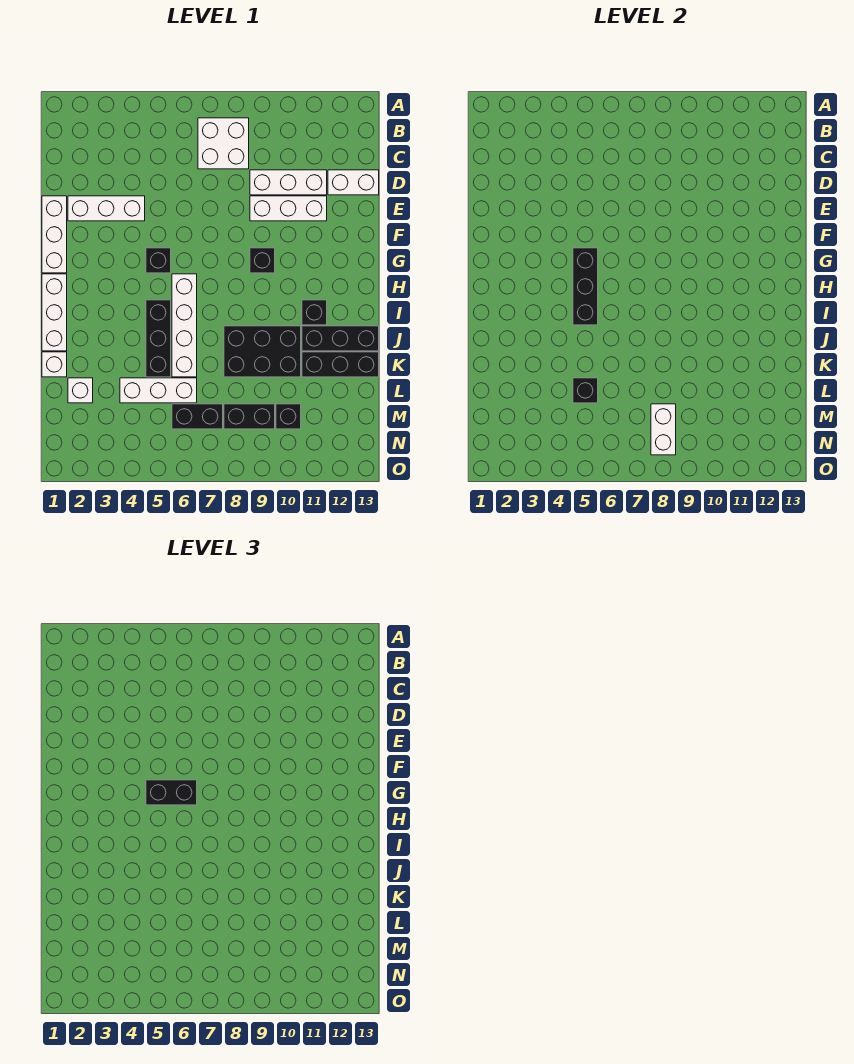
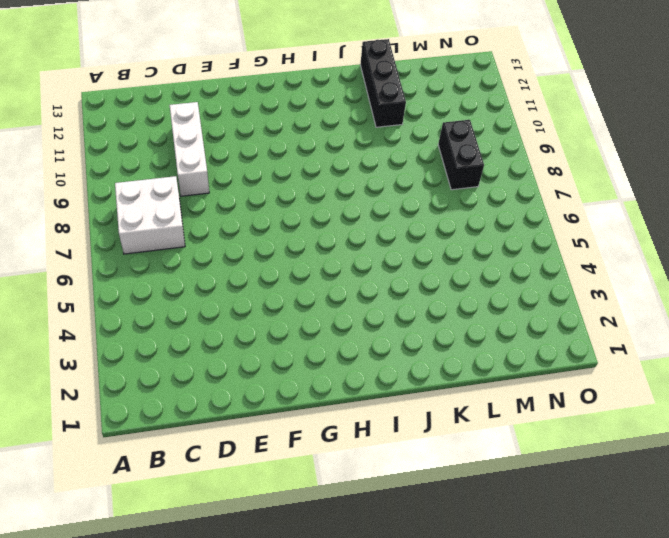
none -> white brick D12:D13 level 1
none -> white brick E1:G1 level 1
none -> white brick E2:E4 level 1

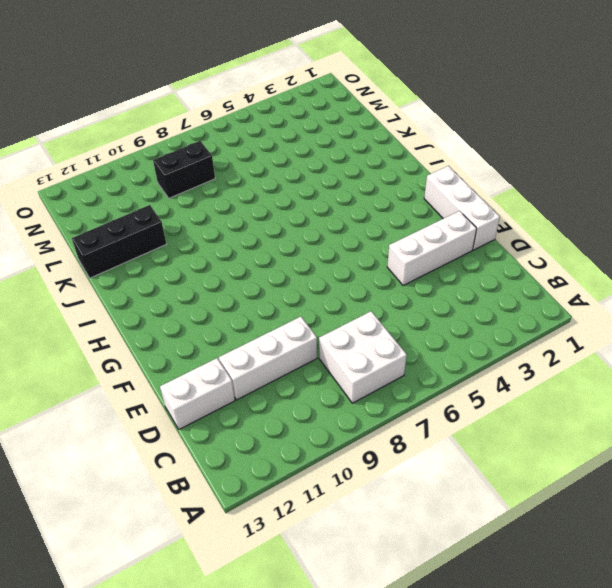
none -> white brick E9:E11 level 1
none -> black brick G5 level 1
none -> black brick G9 level 1

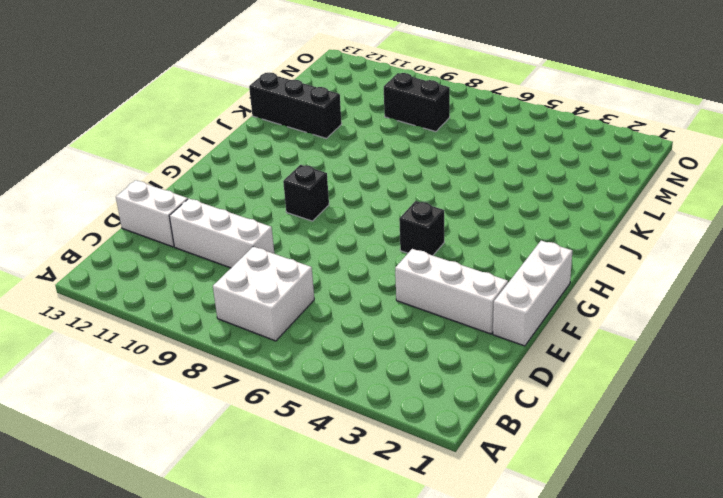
none -> white brick E9:E11 level 1
none -> white brick H1:J1 level 1
none -> white brick H6:K6 level 1

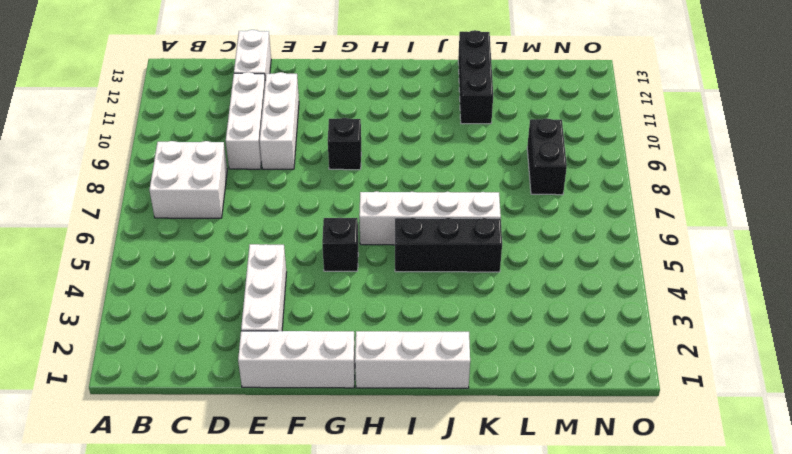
none -> black brick I11 level 1
none -> black brick J8:K10 level 1
none -> black brick J11:J13 level 1

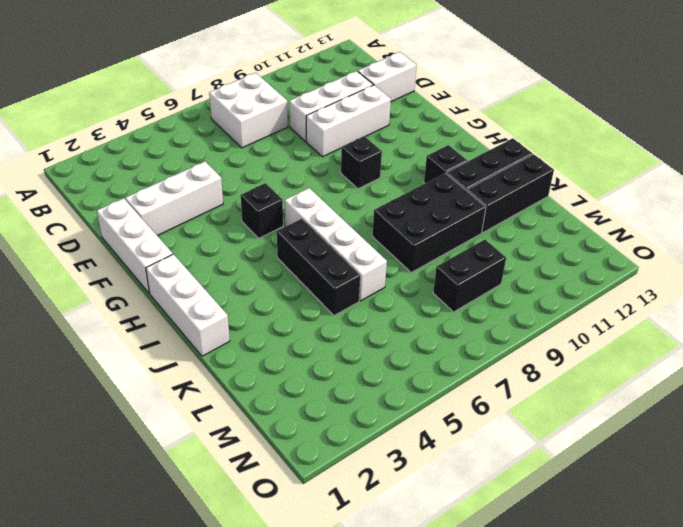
none -> white brick K1 level 1
none -> white brick L2 level 1
none -> white brick L4:L6 level 1

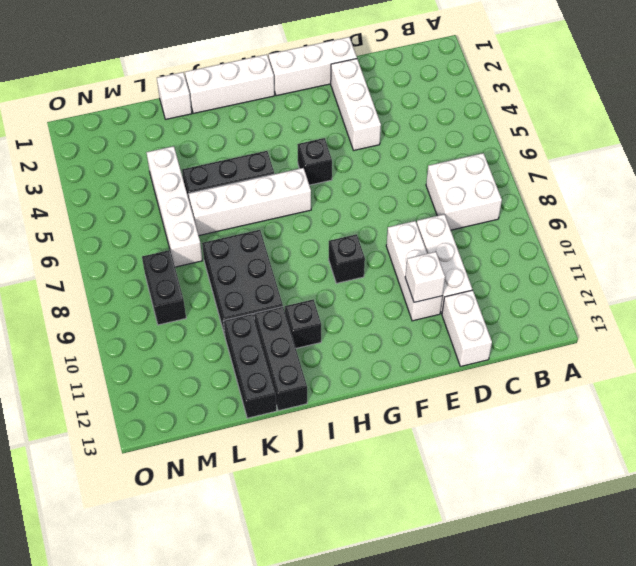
white brick E11 level 2 -> white brick L2 level 1
white brick L4:L7 level 1 -> white brick L4:L6 level 1
none -> black brick M6:M7 level 1
none -> black brick M10 level 1
none -> black brick G5:I5 level 2

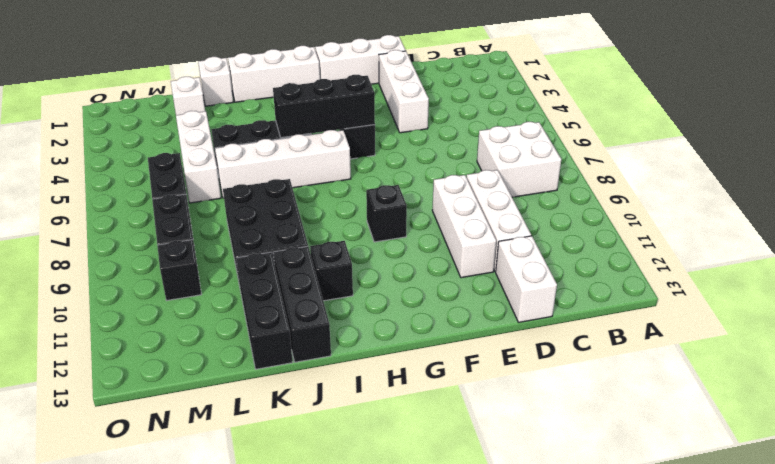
none -> black brick L5 level 2
none -> white brick M8:N8 level 2
none -> black brick G5:G6 level 3

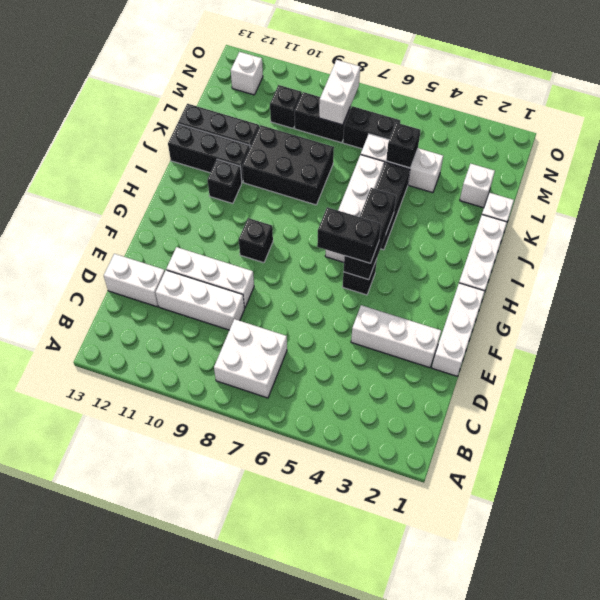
white brick N12 level 1 -> none

